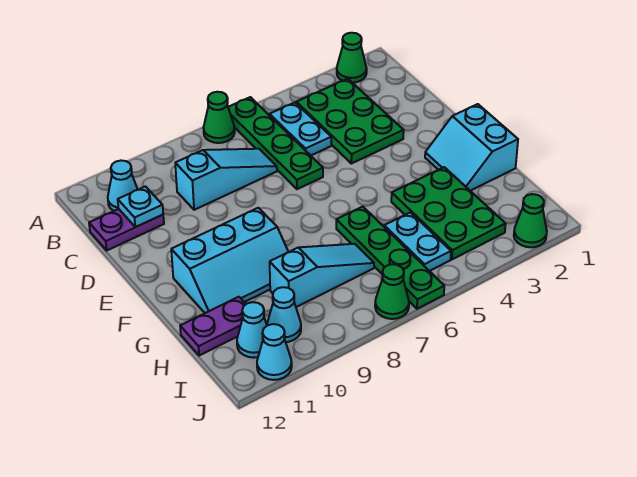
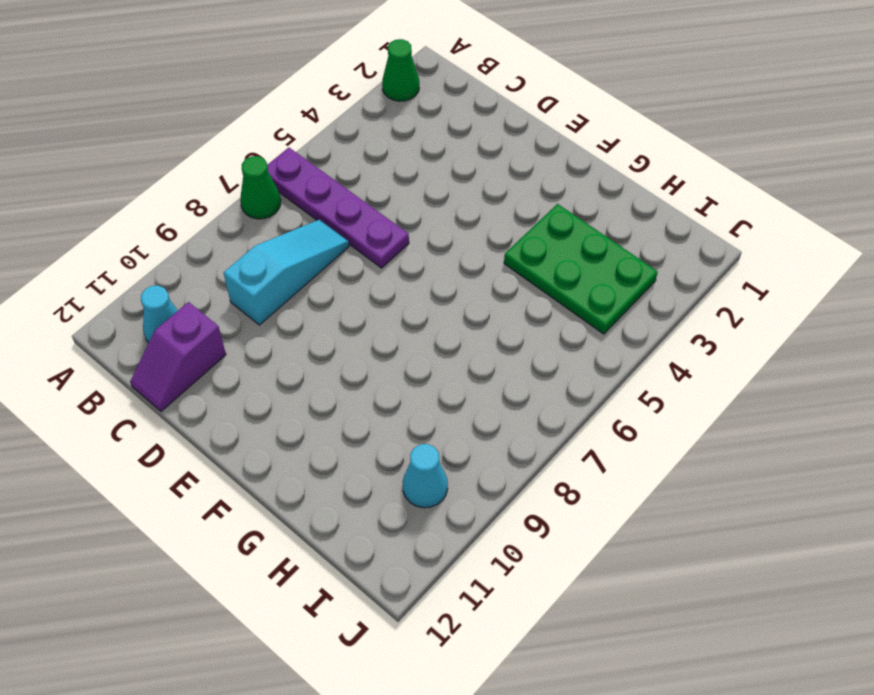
purple plate A6:D6 level 1 -> green plate A6:D6 level 1
purple slope C11:C12 level 1 top 11 -> purple plate C11:C12 level 1
none -> green plate B3:D4 level 1
none -> cyan plate B5:C5 level 1
none -> cyan slope F1:G2 level 1 top 1

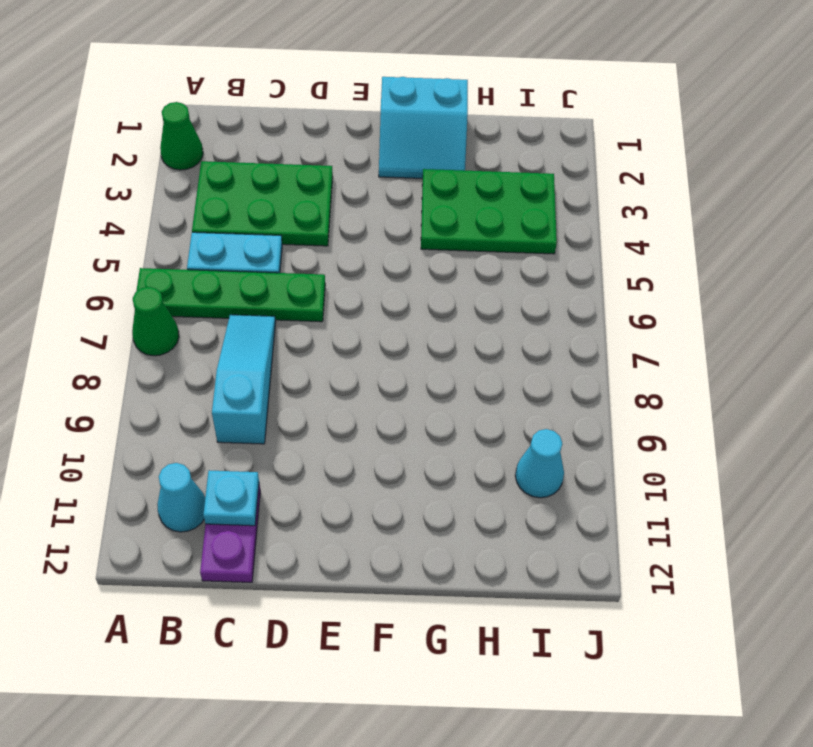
none -> cyan slope F9:G11 level 1 top F
none -> green plate G6:J6 level 1
none -> cyan plate H5:I5 level 1

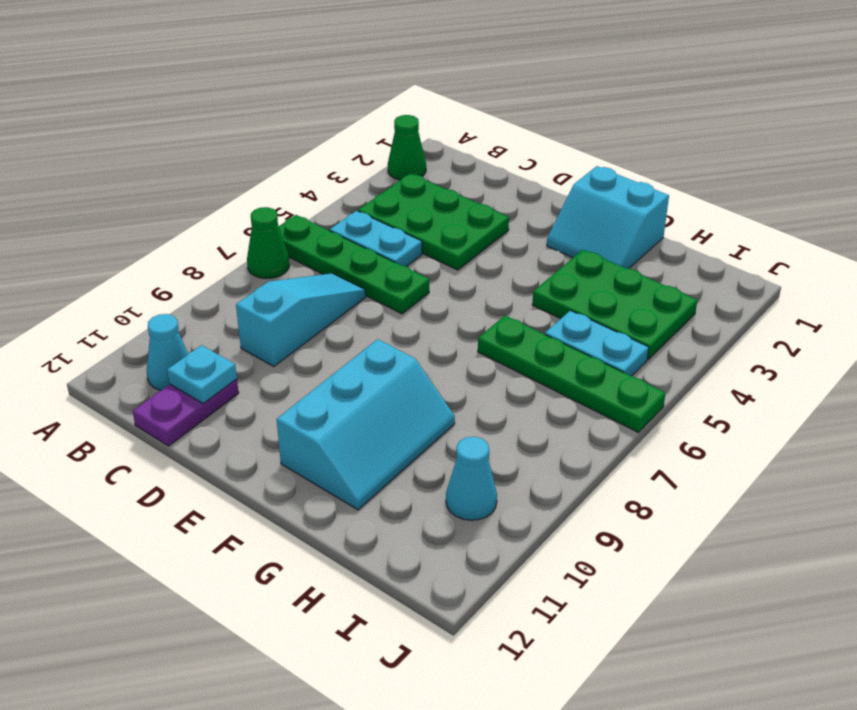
none -> cyan slope H7:H9 level 1 top 9
none -> purple plate H11:H12 level 1
none -> cyan cone I11 level 1

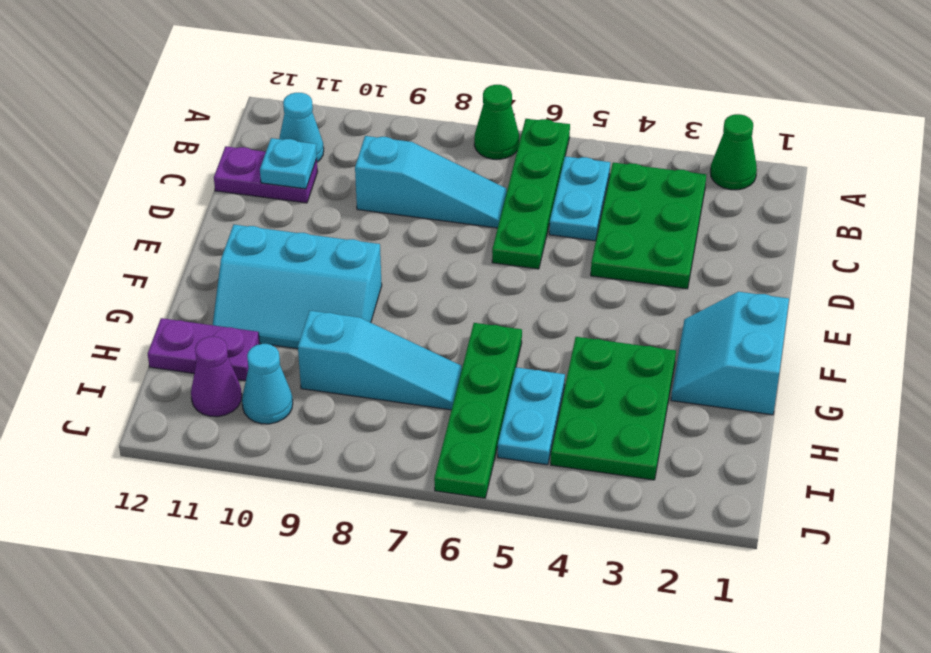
purple cone I11 level 1 -> cyan cone I11 level 1
none -> green cone J2 level 1
none -> green cone J7 level 1
none -> cyan cone J11 level 1

